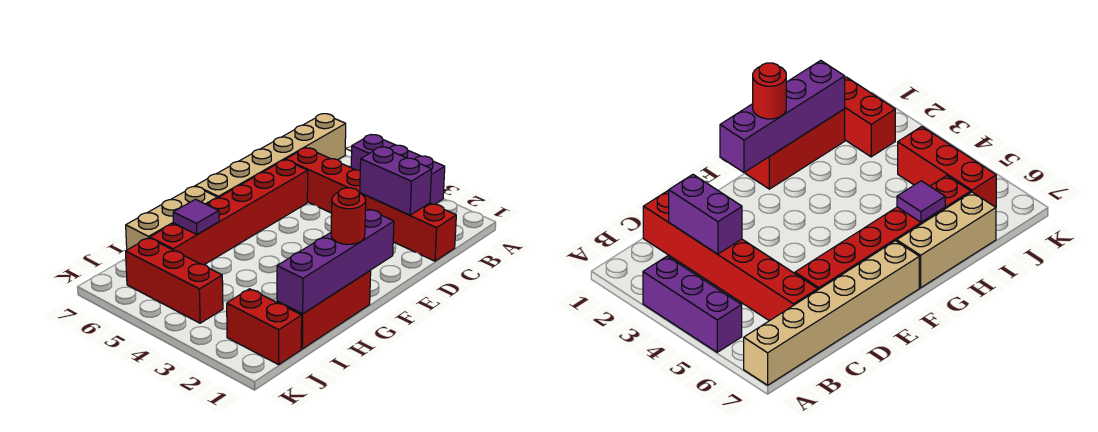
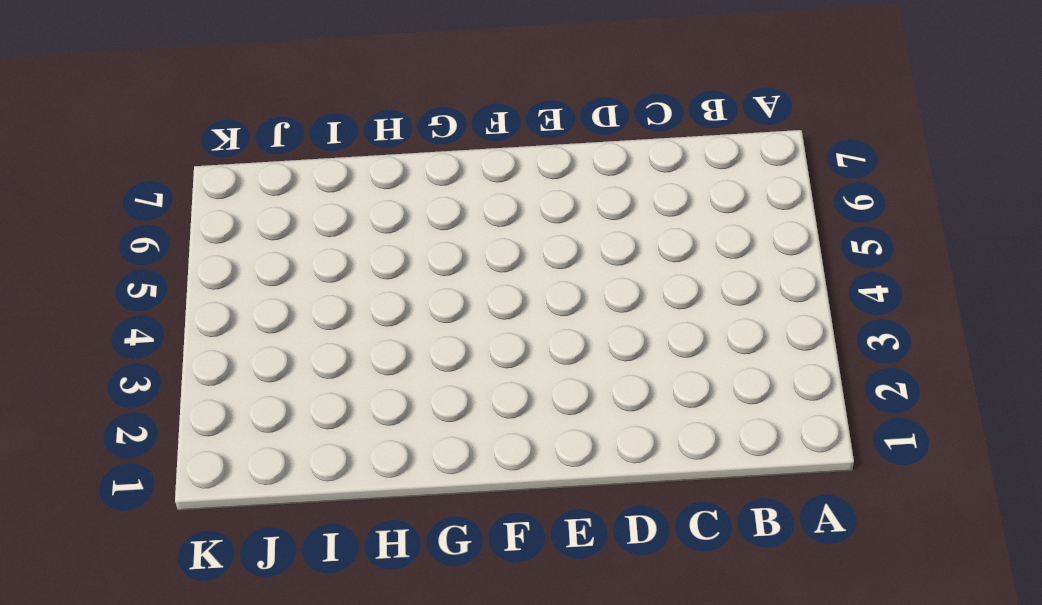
none -> purple brick A3:A5 level 1
none -> tan brick A7:F7 level 1
none -> red brick C1:C6 level 1

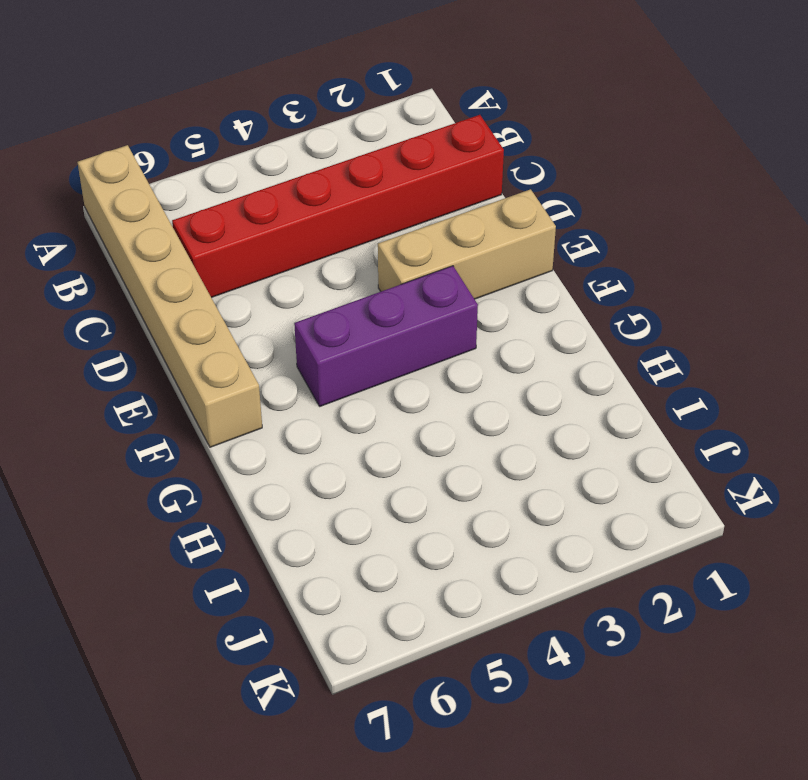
tan brick E1:E3 level 1 -> tan brick G7:I7 level 1
purple brick F3:F5 level 1 -> purple brick A3:A5 level 1
none -> red brick D6:I6 level 1
none -> red brick G1:I1 level 1
none -> red brick J1:J2 level 1

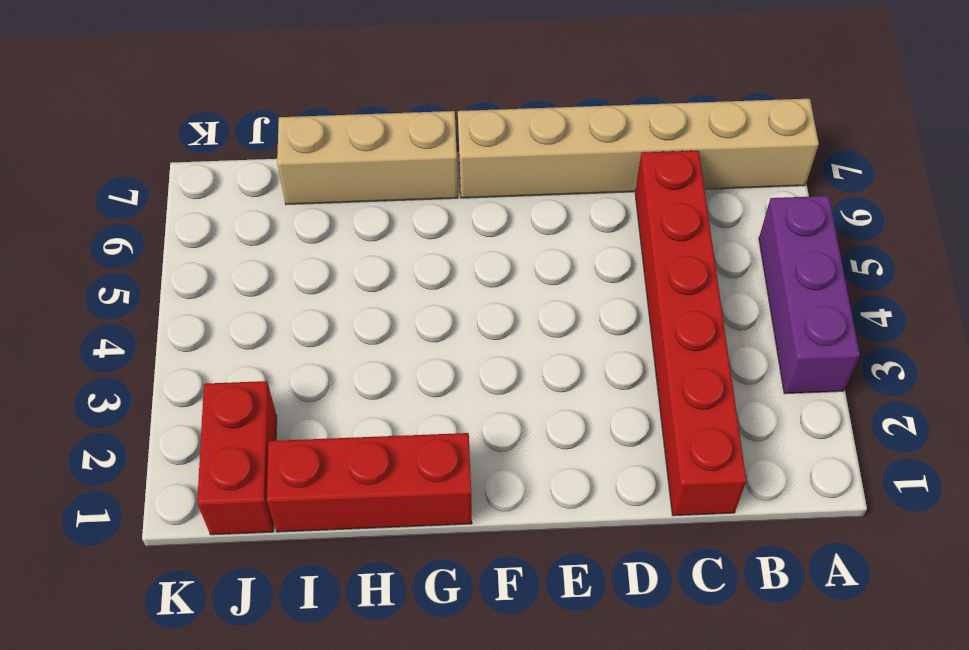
none -> red brick D6:I6 level 1
none -> red brick J4:J6 level 1
none -> purple brick C2:C3 level 2

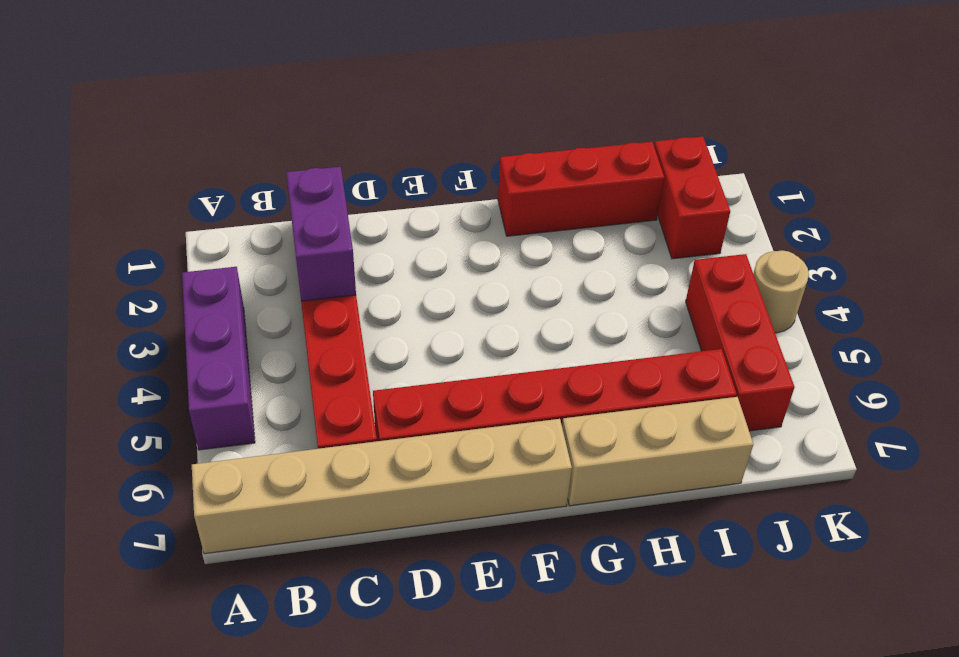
tan round brick K4 level 1 -> none
none -> purple brick F1:I1 level 2
none -> purple tile H6 level 2
none -> red round brick G1 level 3

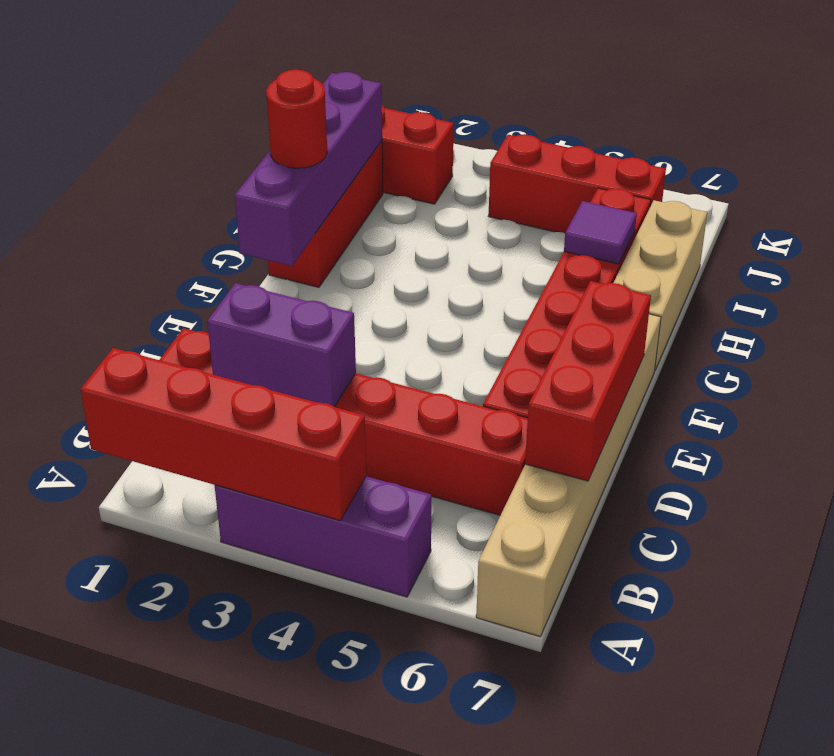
red brick A1:A4 level 2 -> none
red brick C7:E7 level 2 -> none

